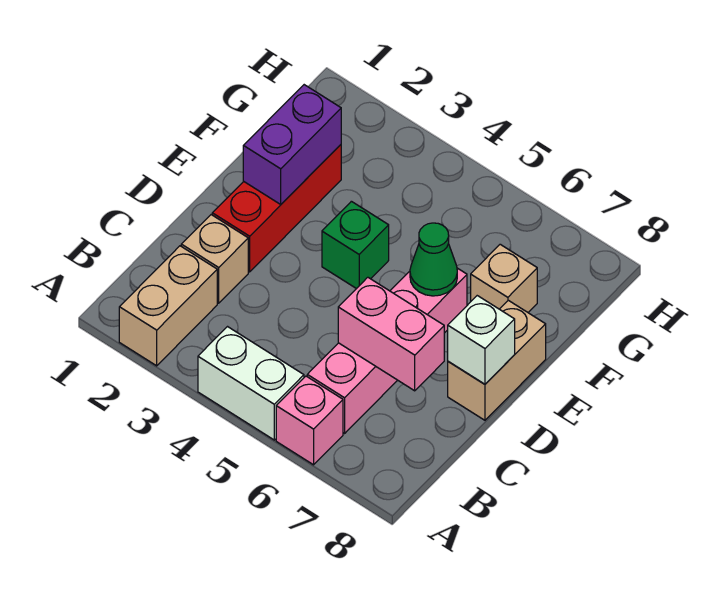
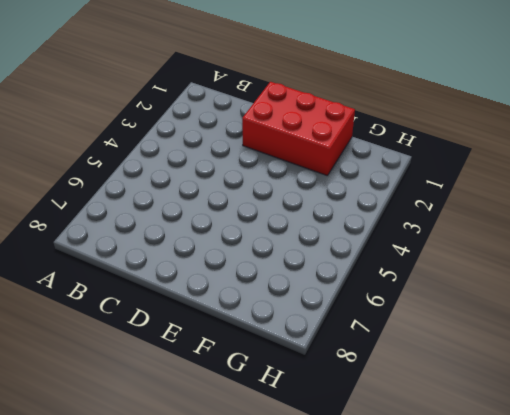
red brick D1:F2 level 1 -> red brick D2:F2 level 1
none -> tan brick A2:B2 level 1
none -> white brick A4:A5 level 1
none -> pink brick A6 level 1

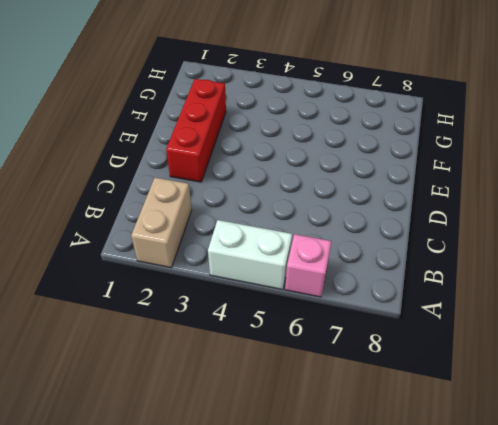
none -> pink brick B6:E6 level 1
none -> tan brick C2 level 1
none -> tan brick D8:E8 level 1

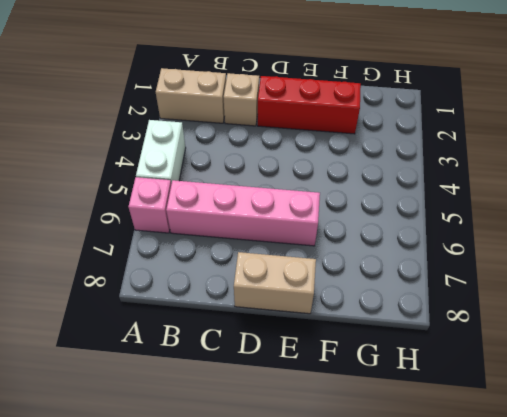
none -> green brick E4 level 1
none -> tan brick F7 level 1
none -> pink brick C6:C7 level 2

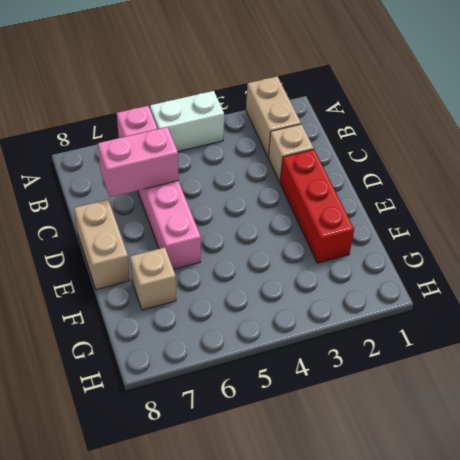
none -> green brick E4 level 1
none -> white brick D8 level 2
none -> purple brick E2:F2 level 2

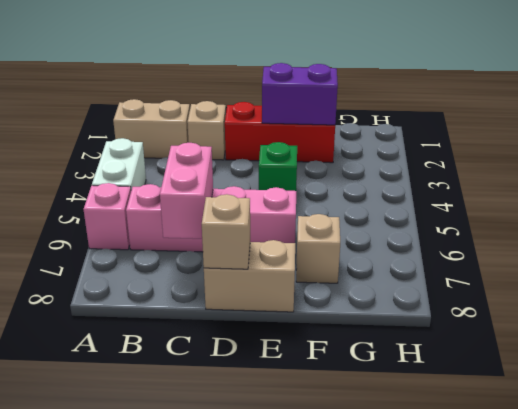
tan brick D8 level 2 -> white brick D8 level 2
none -> green cone E6 level 2

